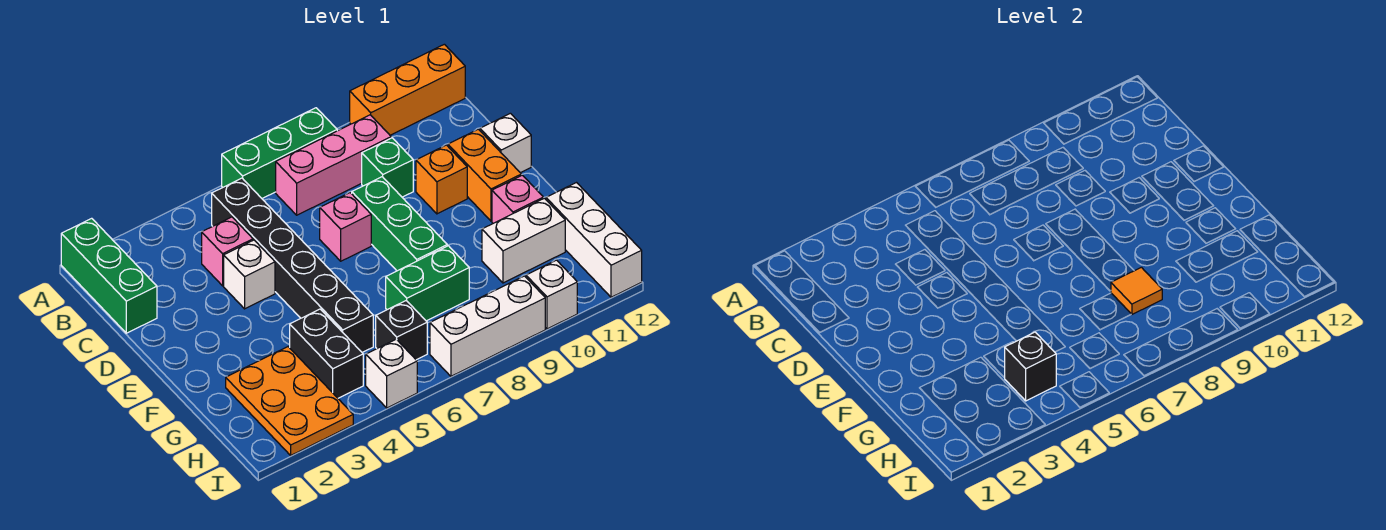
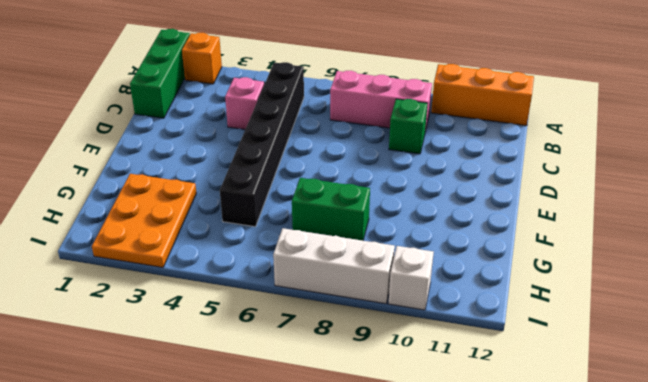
orange brick A2 level 1 -> orange brick D10 level 1
none -> green brick A6:A8 level 1
none -> white brick D4 level 1
none -> pink brick D7 level 1

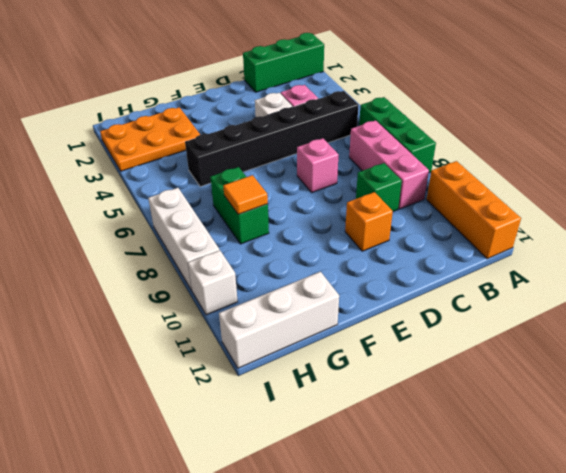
none -> green brick D8:F8 level 1
none -> orange brick D11:E11 level 1
none -> white brick D12 level 1

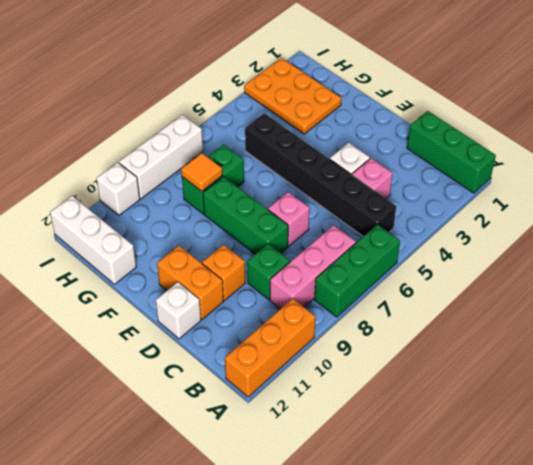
none -> pink brick F11 level 1
none -> black brick G4:H4 level 1
none -> white brick G10:G11 level 1

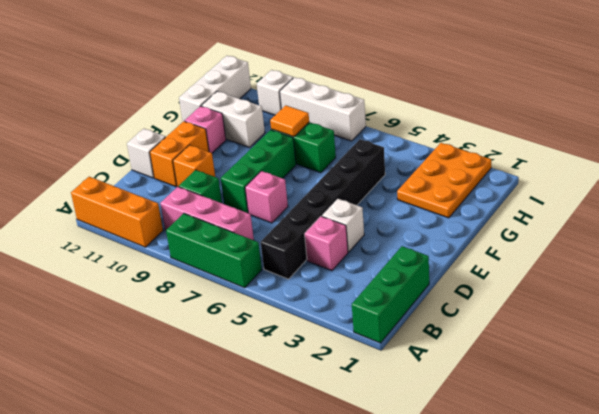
none -> black brick G4:H4 level 1
none -> black brick H6 level 1
none -> white brick I5 level 1

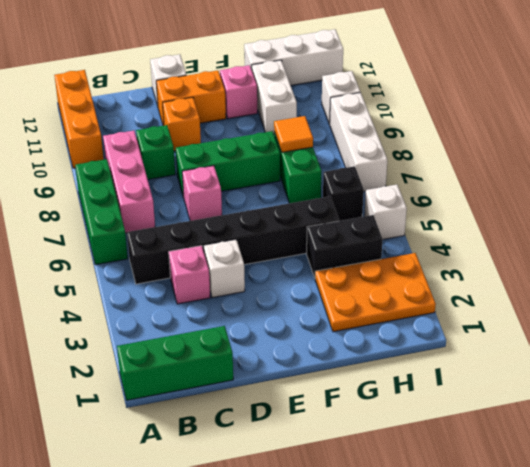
none -> black brick H4 level 2

